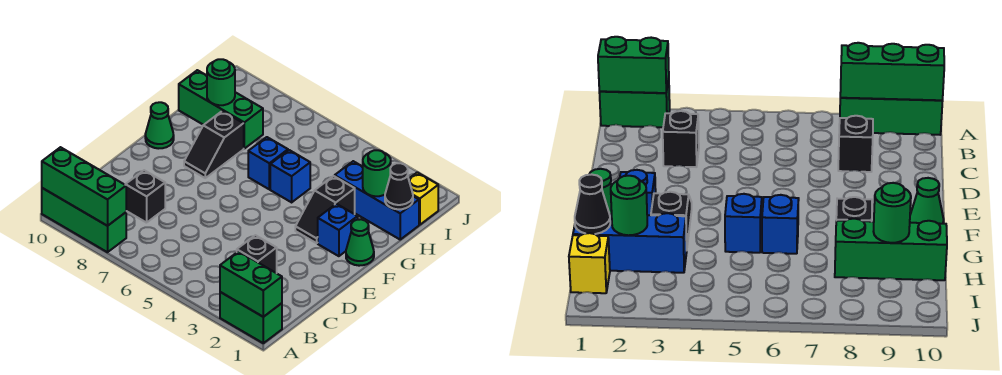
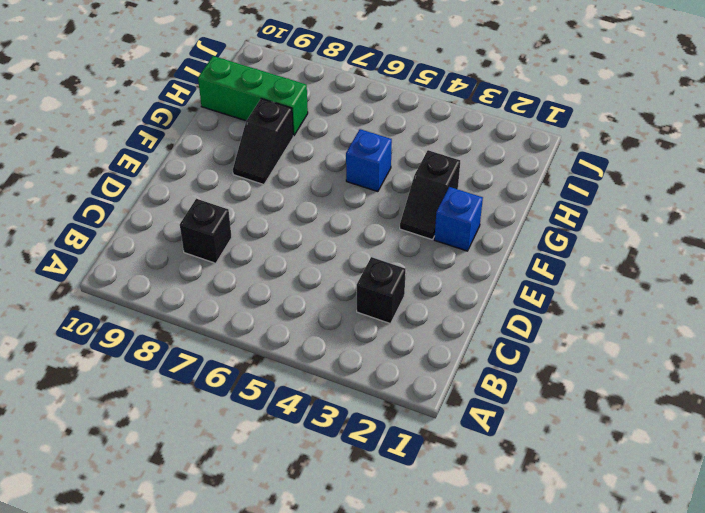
none -> green brick A1:A2 level 1
none -> green brick A8:A10 level 1
none -> green cone F1 level 1

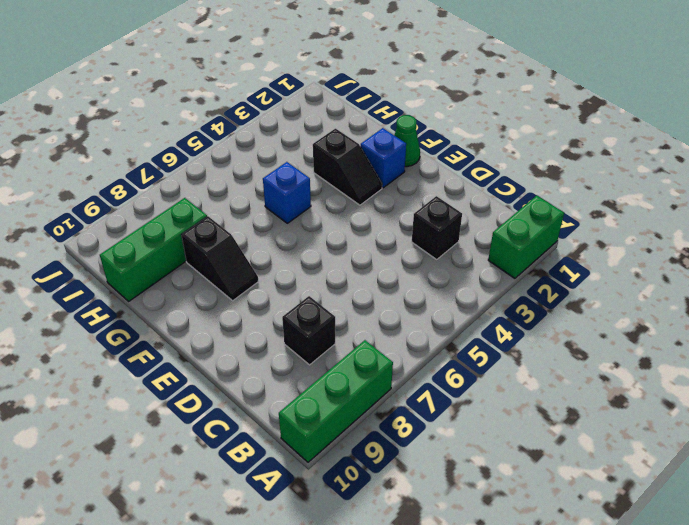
none -> green cone F10 level 1
none -> blue brick G6 level 1
none -> blue brick H1:H3 level 1

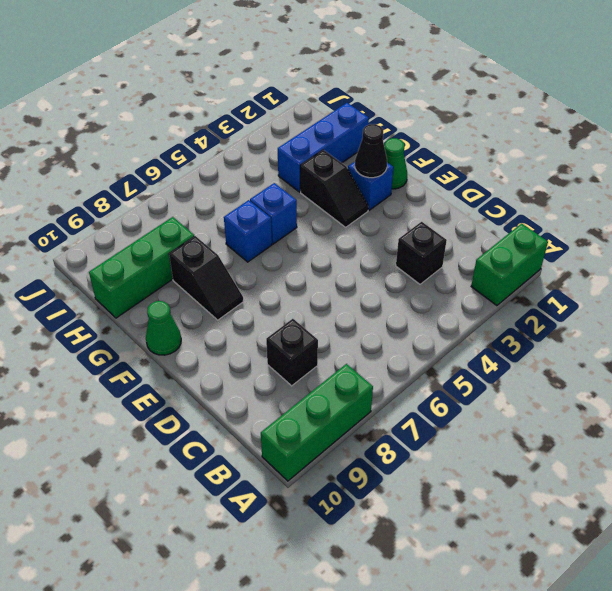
black cone F2 level 2 -> black cone H1 level 2
none -> yellow brick I1 level 1
none -> green brick A1:A2 level 2
none -> green brick A8:A10 level 2

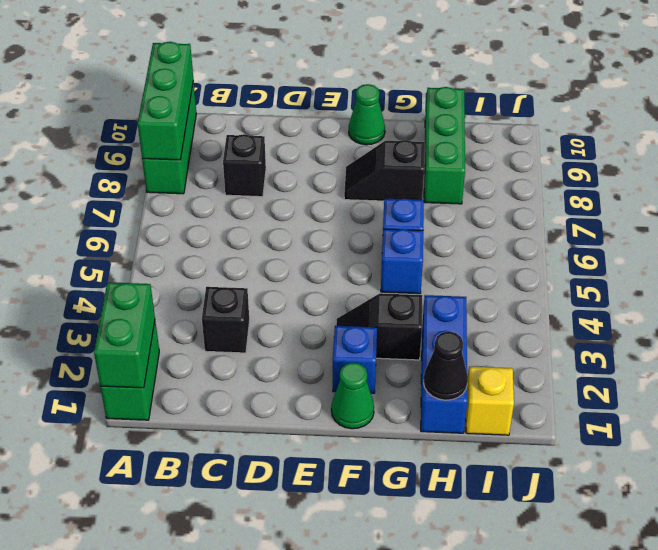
none -> green round brick H2 level 2
none -> green round brick H9 level 2

